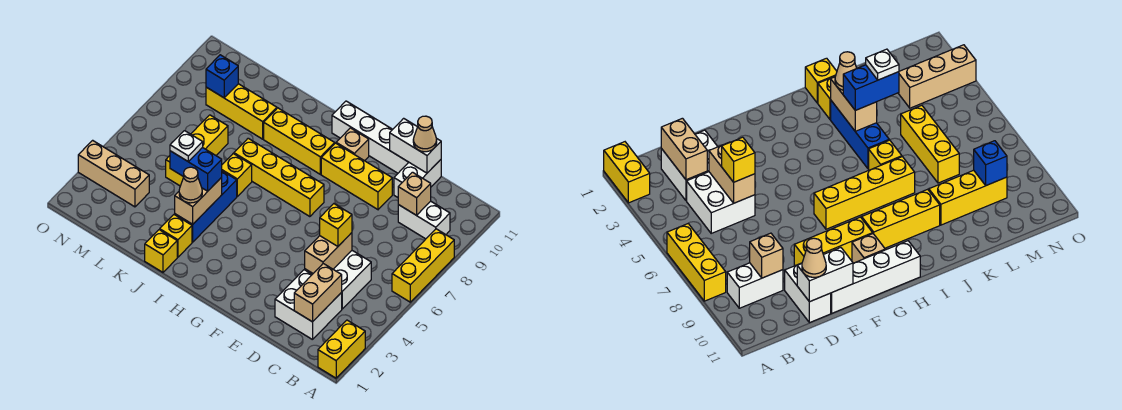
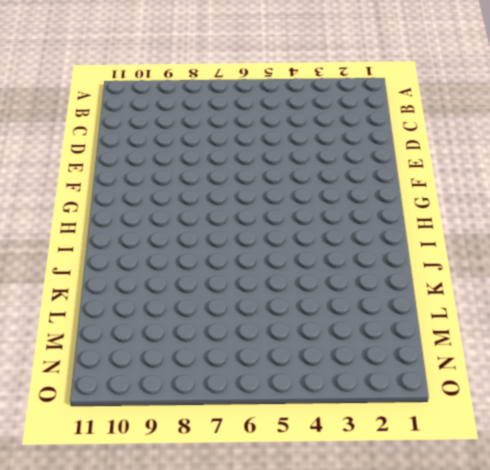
none -> yellow brick A1:A2 level 1
none -> yellow brick A6:A8 level 1
none -> white brick B9:C9 level 1

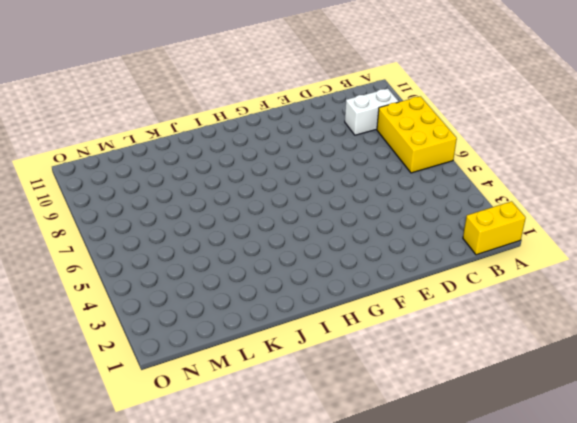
yellow brick A1:B1 level 1 -> yellow brick A1:A2 level 1
yellow brick A6:B8 level 1 -> yellow brick A6:A8 level 1
none -> white brick C2:D3 level 1
none -> white brick C4:D5 level 1
none -> white brick D10:D11 level 1

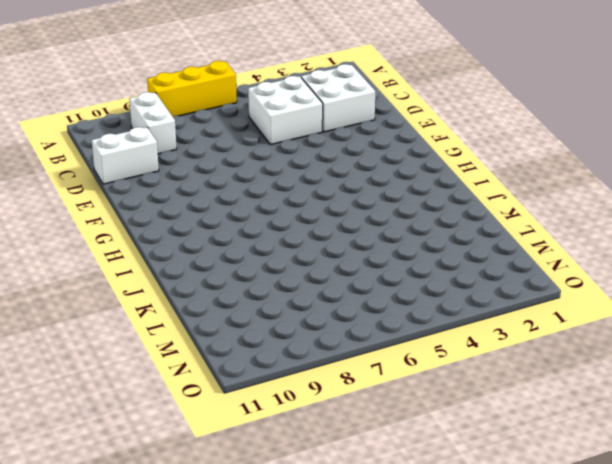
none -> yellow brick A1:A2 level 1
none -> yellow brick E9:G9 level 1
none -> white brick E11:H11 level 1

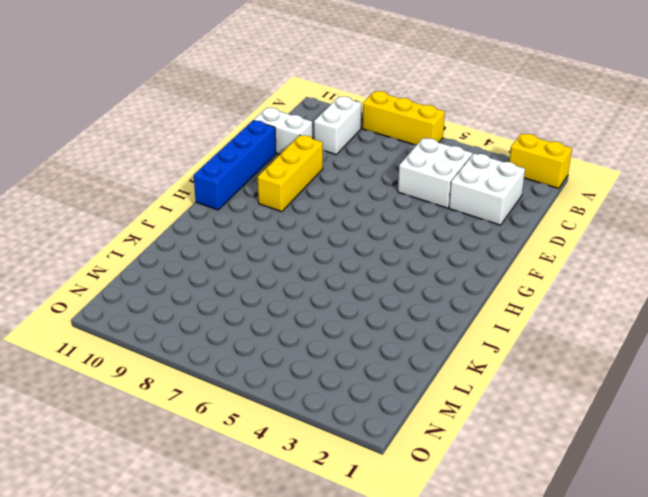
blue brick E11:H11 level 1 -> white brick E11:H11 level 1
none -> yellow brick G7:J7 level 1
none -> tan brick G10 level 1
none -> yellow brick H9:J9 level 1

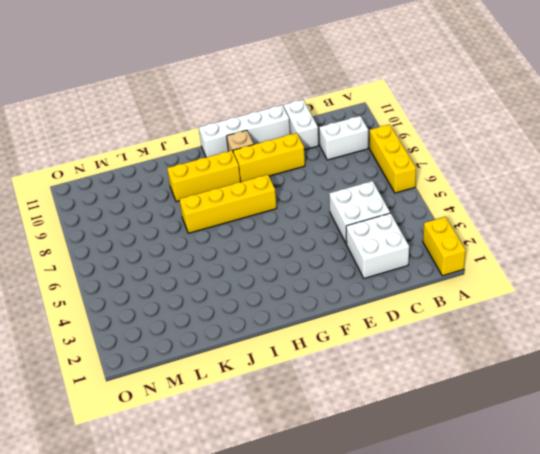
none -> yellow brick J1 level 1
none -> yellow brick J2 level 1
none -> blue brick J3:J5 level 1

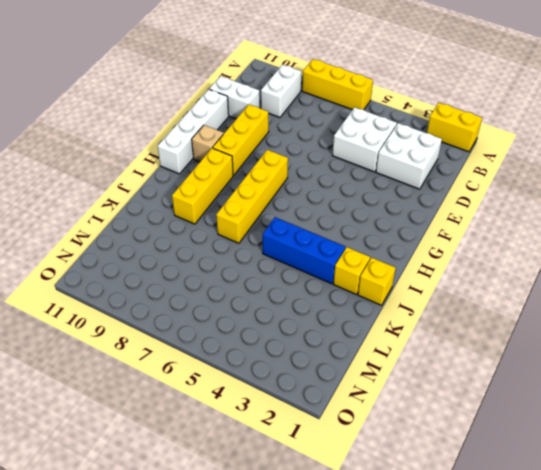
none -> yellow brick J6 level 1
none -> yellow brick K9:M9 level 1
none -> yellow brick L5:L7 level 1

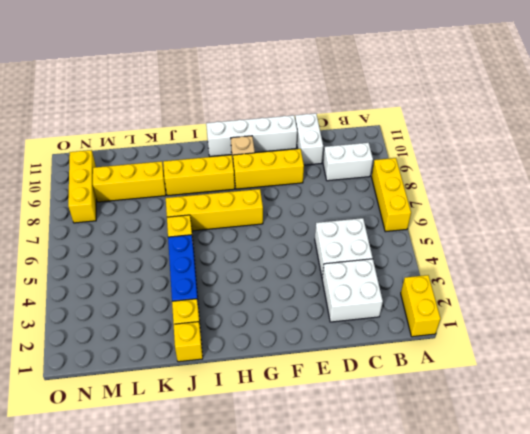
yellow brick N8:N10 level 1 -> yellow brick L5:L7 level 1
none -> tan brick M3:O3 level 1
none -> tan brick C2:C3 level 2
none -> tan brick C9 level 2

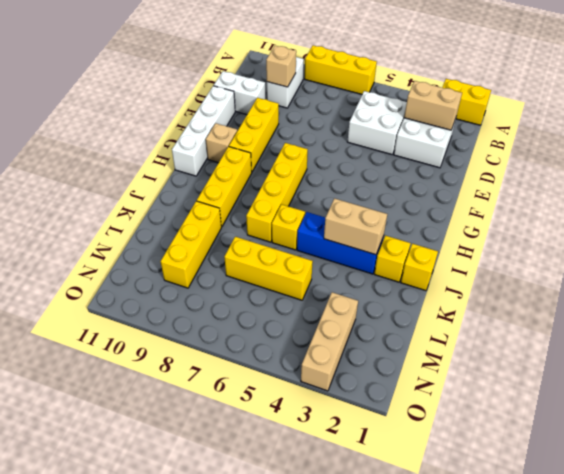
none -> tan brick D4:D5 level 2
none -> white brick D11:E11 level 2
none -> blue brick M9 level 2

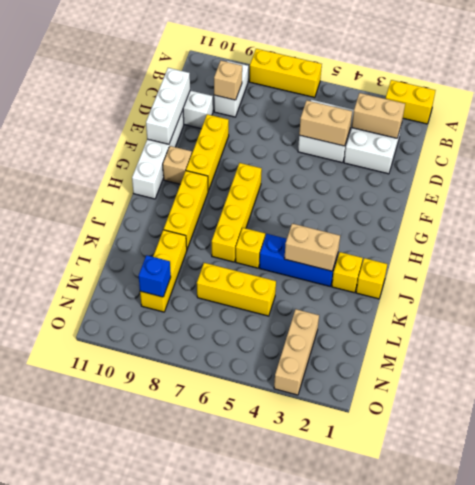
white brick D11:F11 level 2 -> white brick D11:E11 level 2
none -> yellow brick D5 level 3
none -> tan cone D11 level 3
none -> tan cone J3 level 3

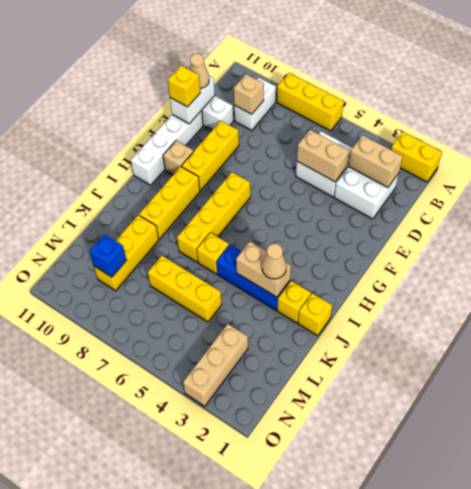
yellow brick E11 level 3 -> yellow brick D5 level 3
none -> blue brick J4:K4 level 3
none -> white plate K4 level 4

